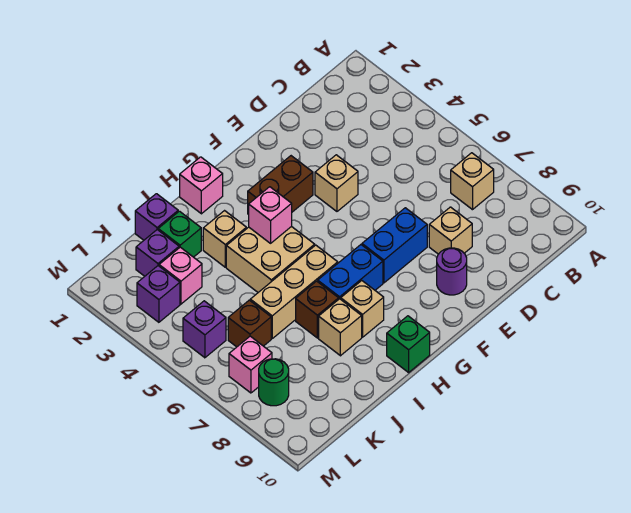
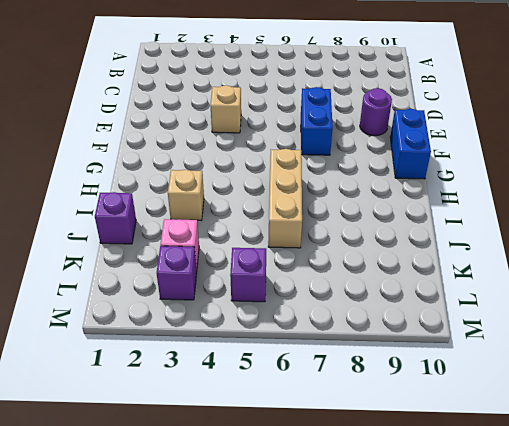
blue brick F10:G10 level 1 -> blue brick G7:H7 level 1
none -> tan brick B7 level 1
none -> tan brick D8 level 1
none -> brown brick F3:G3 level 1

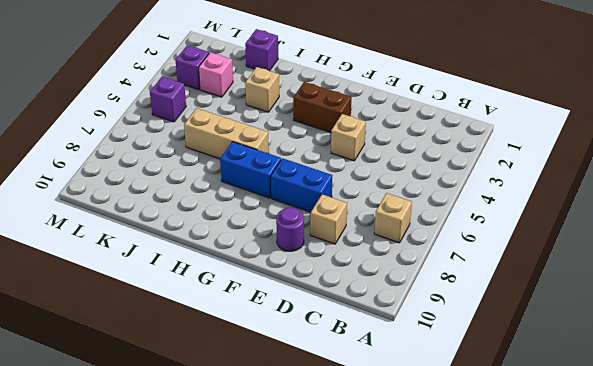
none -> pink brick H1 level 1
none -> tan brick H4:I5 level 1
none -> tan brick H8 level 1

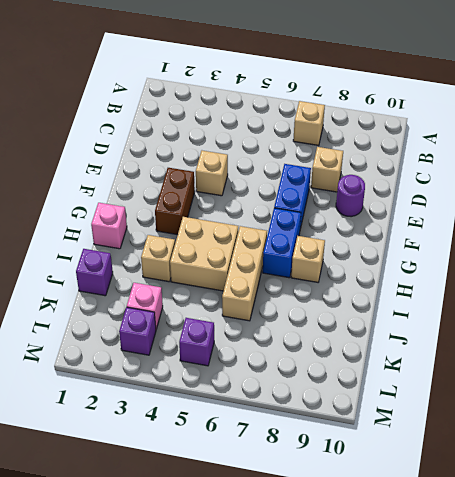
none -> green brick H10 level 1
none -> brown brick I7 level 1
none -> tan brick I8 level 1

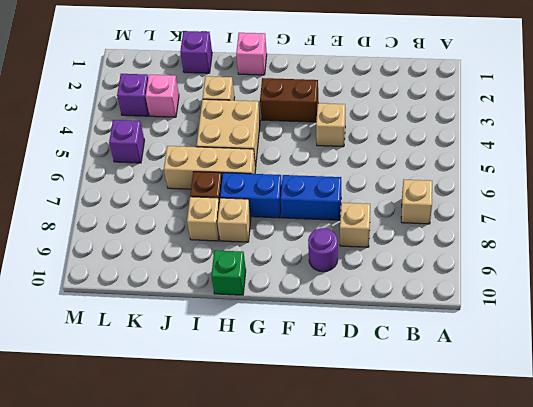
none -> green brick J2 level 1
none -> purple brick K2 level 1
none -> brown brick K6 level 1

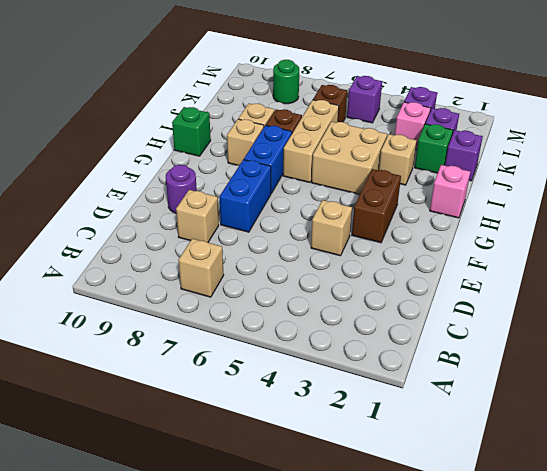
none -> pink brick L7 level 1
none -> pink brick H4 level 2

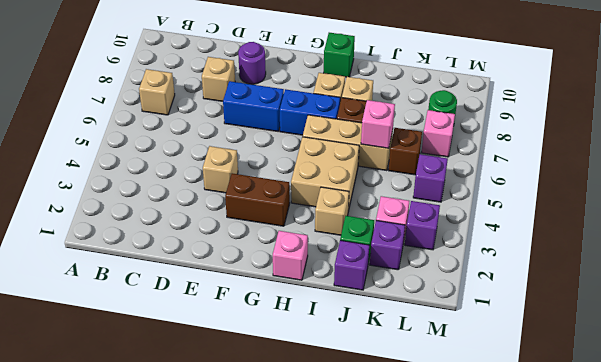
pink brick J6 level 2 -> pink brick H4 level 2

